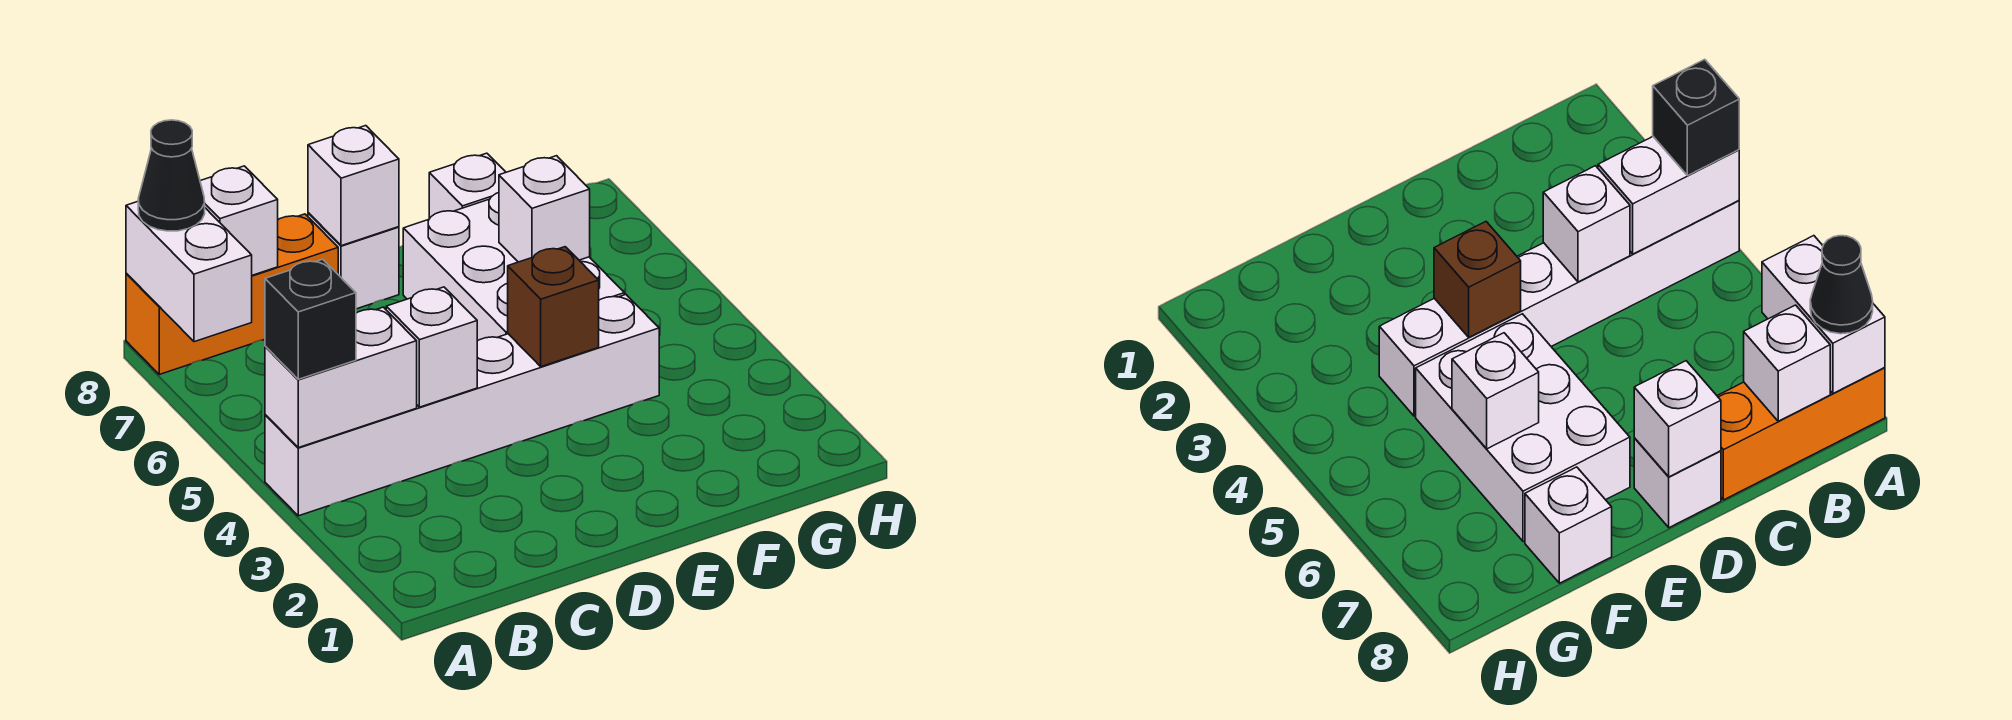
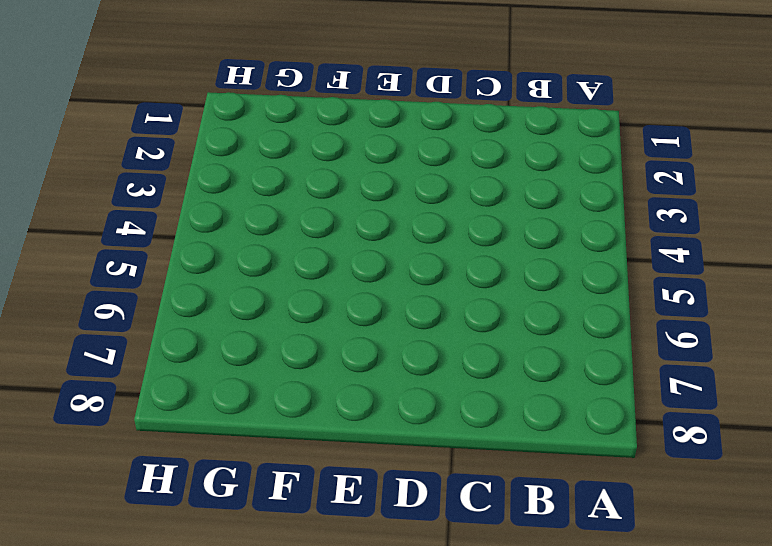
none -> white brick A4:F4 level 1
none -> orange brick A8:C8 level 1
none -> white brick D8 level 1

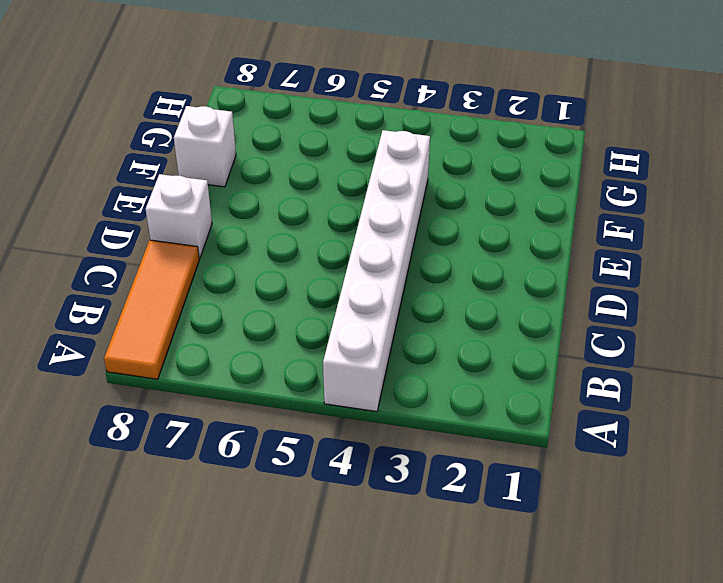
orange tile A8:C8 level 1 -> orange brick A8:C8 level 1
none -> white brick E5:F7 level 1
none -> white brick A4:B4 level 2
none -> white brick A7:A8 level 2

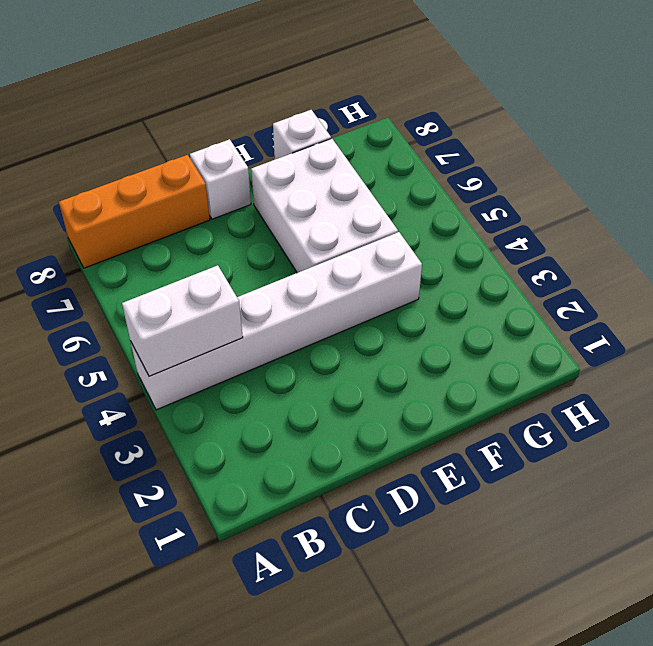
none -> white brick A7:A8 level 2
none -> white brick B8 level 2
none -> white brick C4 level 2

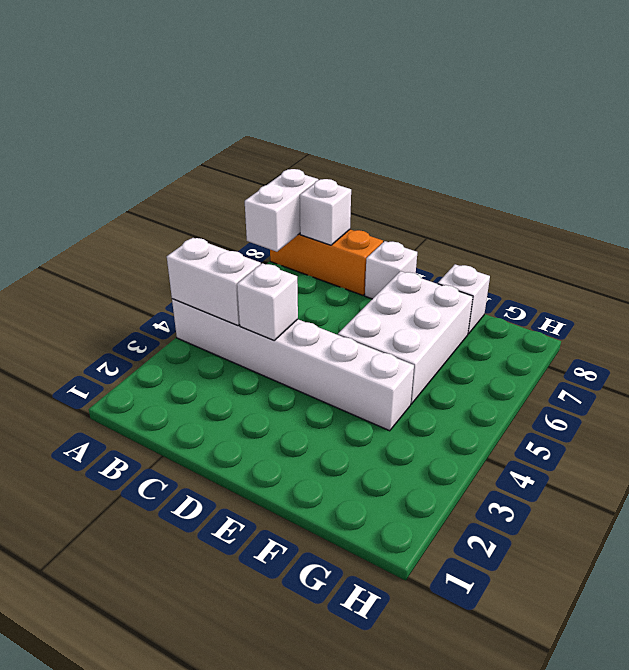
none -> white brick D8 level 2
none -> brown brick E4 level 2
none -> white brick F6 level 2

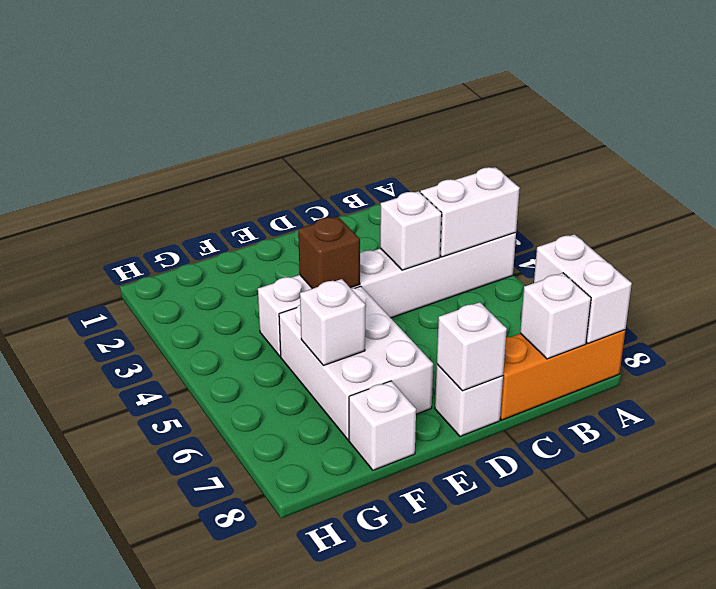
none -> black brick A4 level 3
none -> black cone A8 level 3

